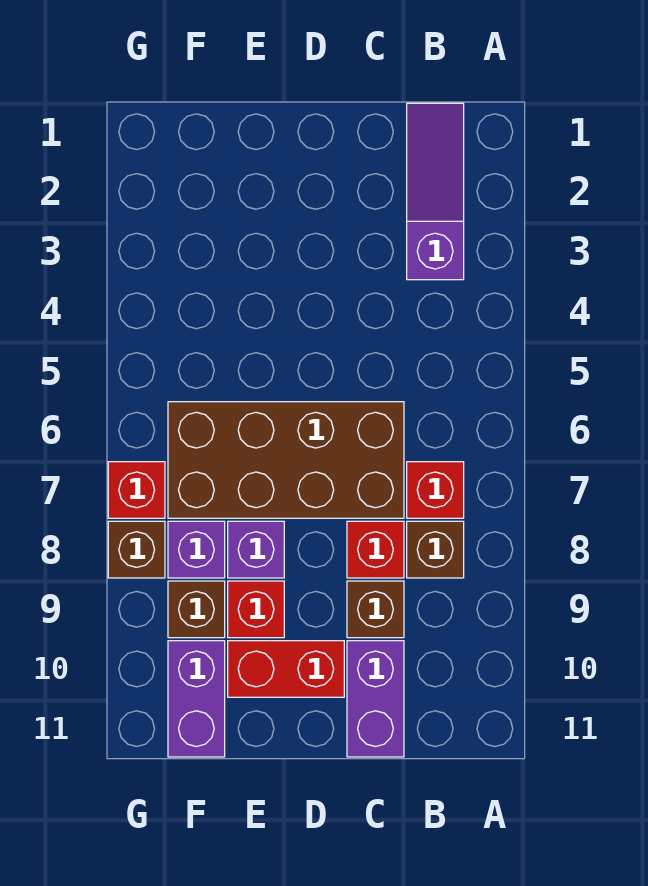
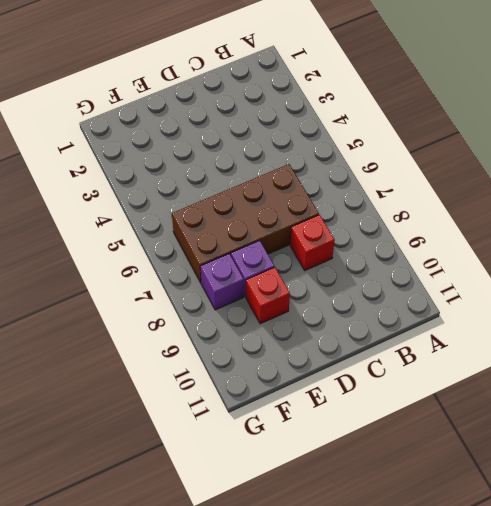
none -> purple slope B1:B3 level 1 top 3
none -> red brick B7 level 1
none -> brown brick B8 level 1

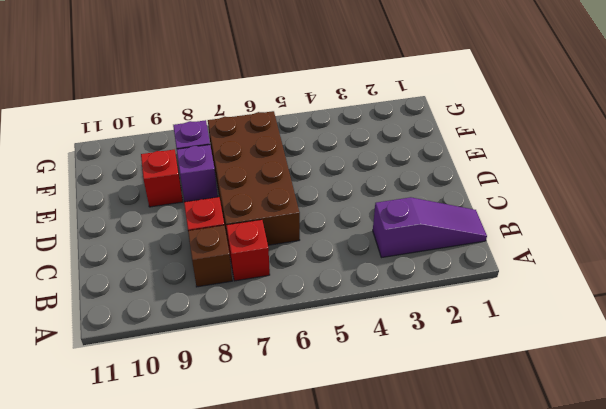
none -> brown brick C9 level 1
none -> purple brick C10:C11 level 1
none -> red brick D10:E10 level 1

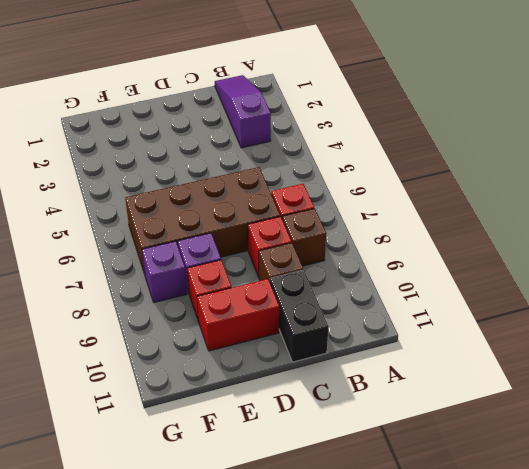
black brick C10:C11 level 1 -> purple brick C10:C11 level 1
none -> brown brick F9 level 1
none -> purple brick F10:F11 level 1
none -> red brick G7 level 1

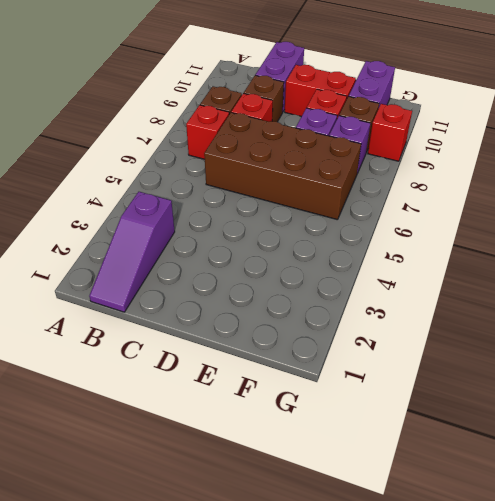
red brick G9 level 1 -> red brick G7 level 1
none -> brown brick G8 level 1

